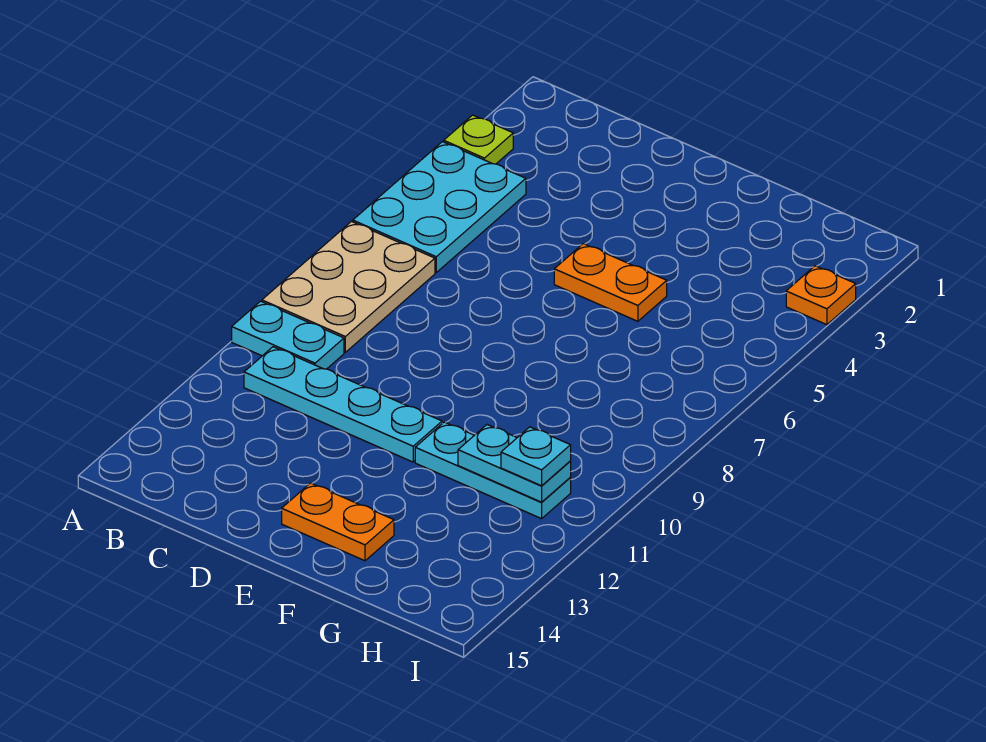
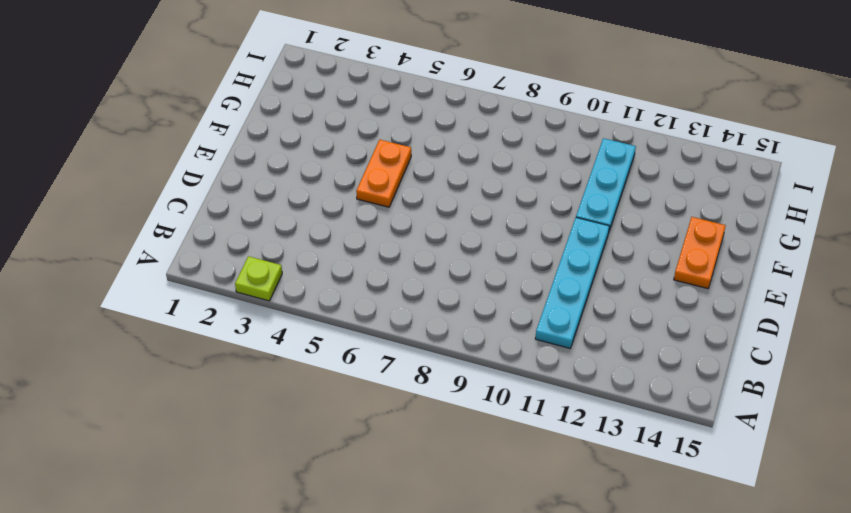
none -> cyan plate A4:B6 level 1
none -> tan plate A7:B9 level 1

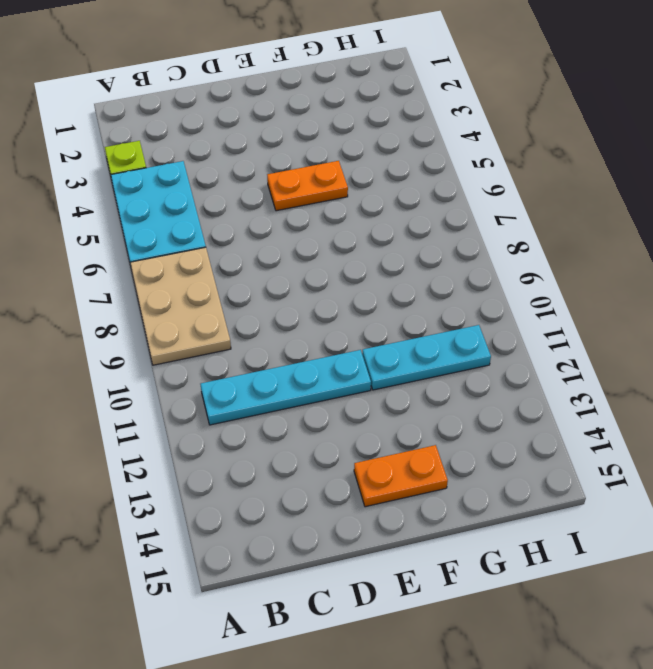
none -> cyan plate A10:B10 level 1
none -> orange plate I3 level 1

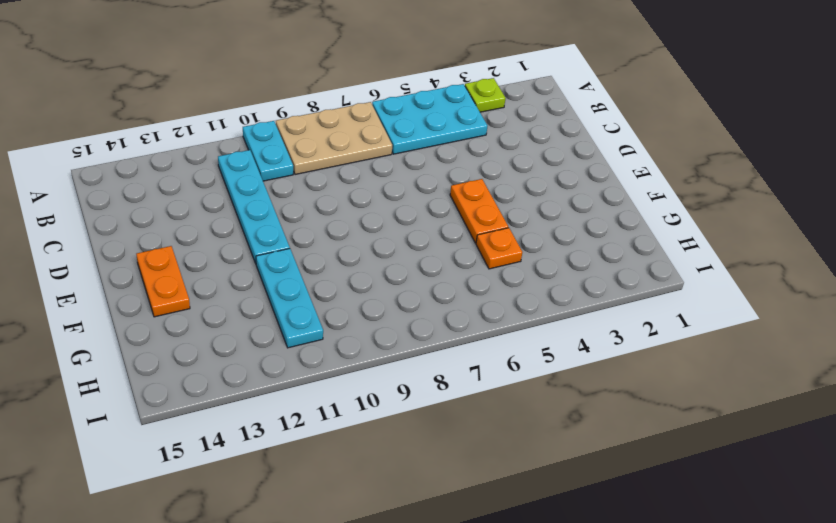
orange plate G5 level 1 -> orange plate I3 level 1
none -> cyan plate G11:H11 level 2
none -> cyan plate H11 level 3

